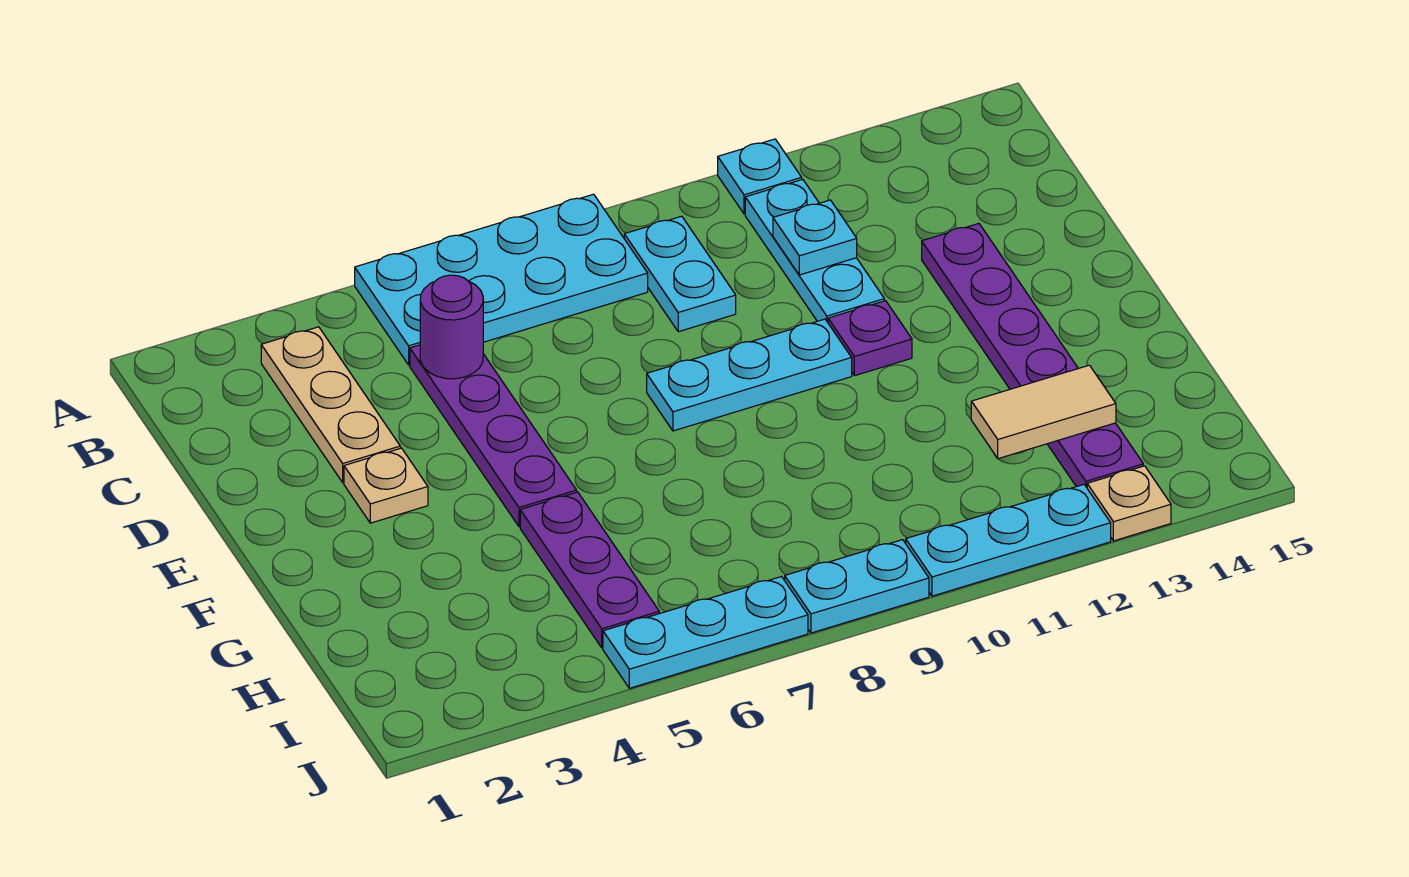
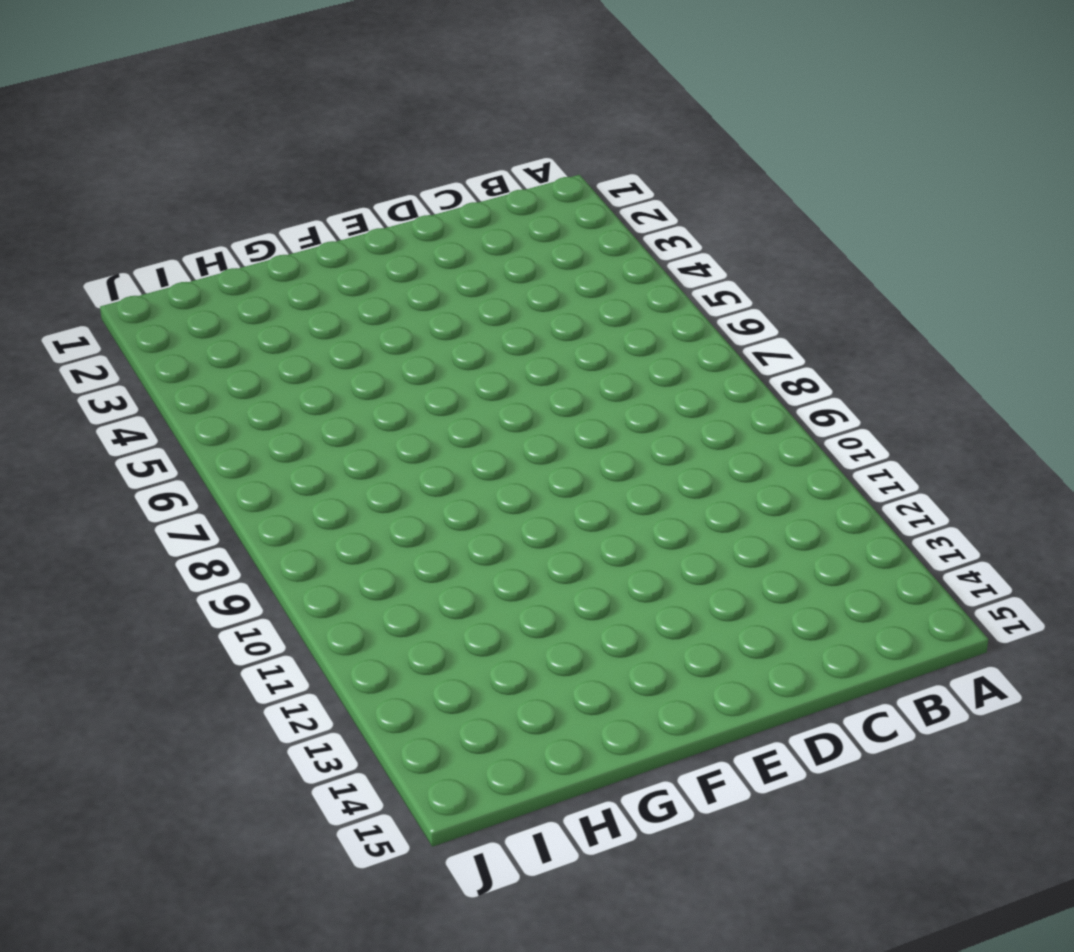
none -> cyan plate A5:B8 level 1
none -> cyan plate A11 level 1
none -> tan plate B3:D3 level 1

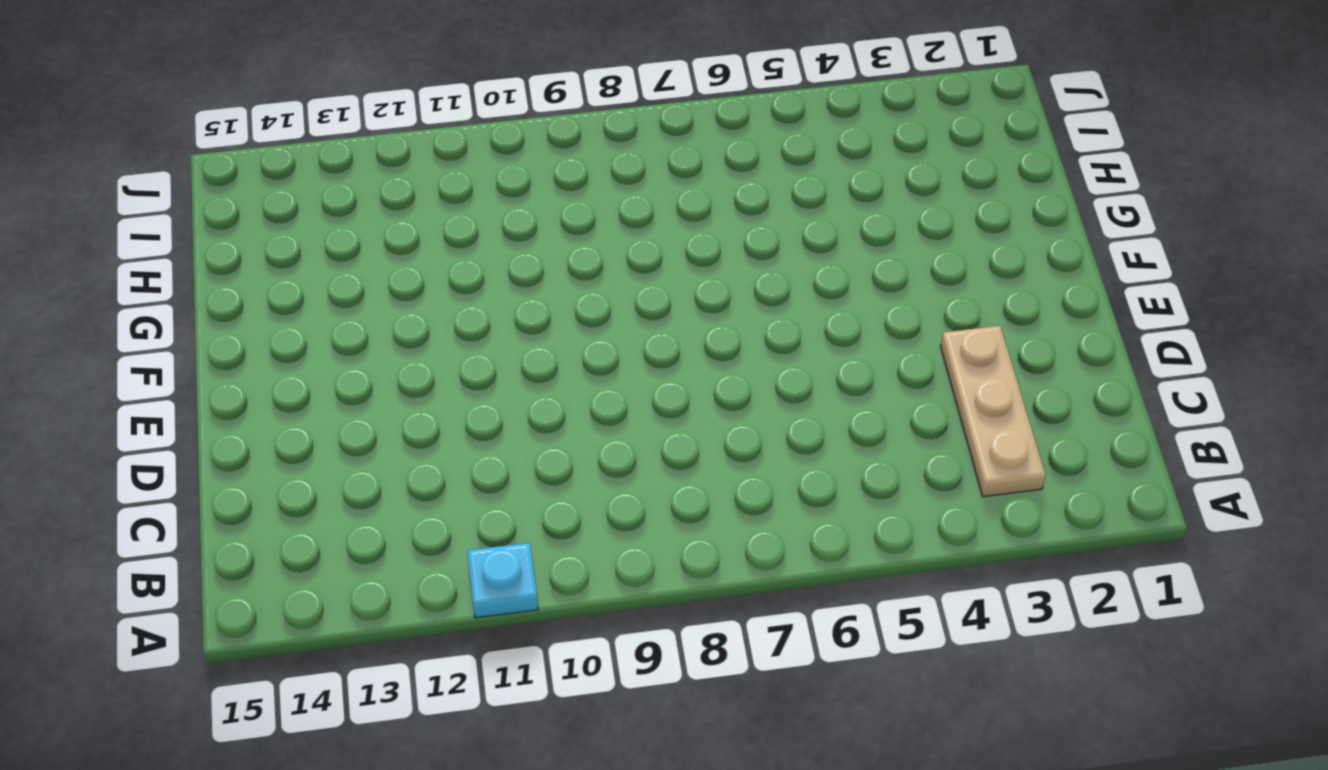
none -> cyan plate A5:B8 level 1
none -> cyan plate B9:C9 level 1
none -> cyan plate B11:D11 level 1

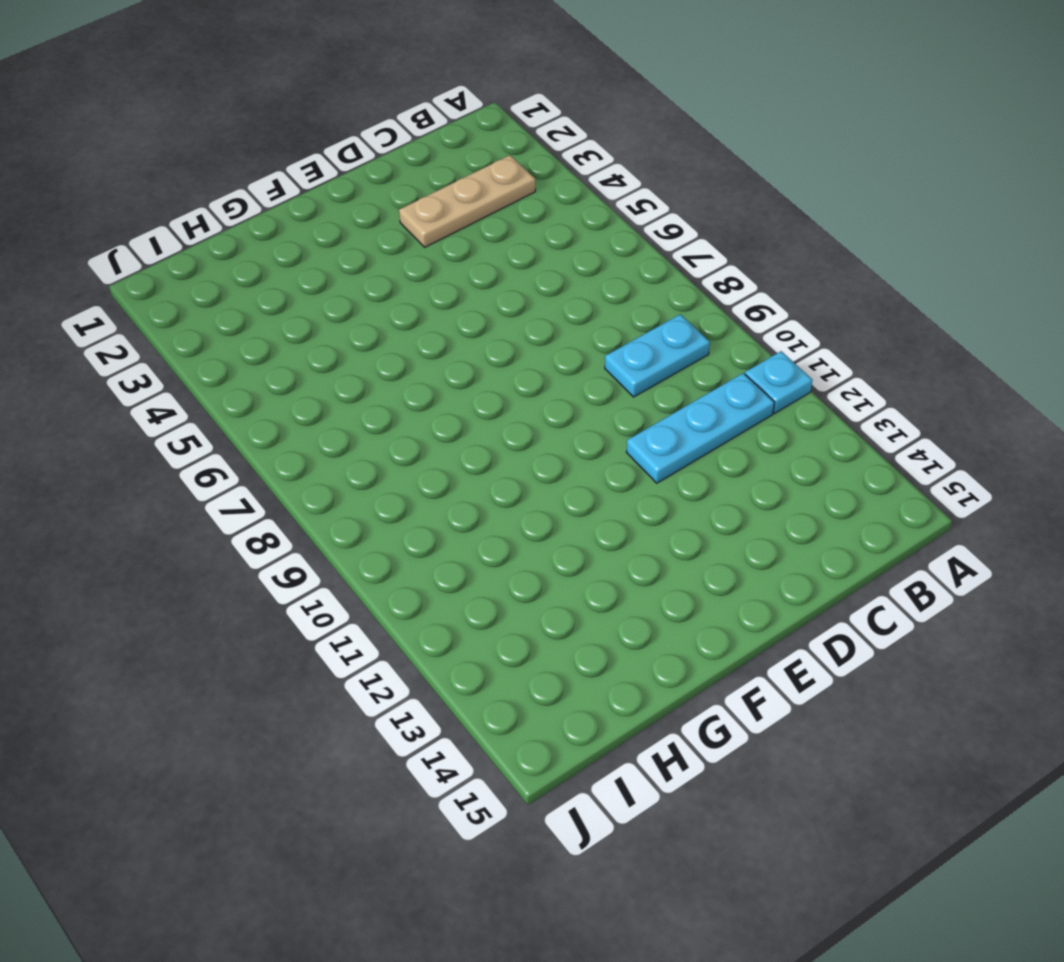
none -> cyan plate A5:B8 level 1
none -> purple plate C5:F5 level 1
none -> purple plate D13:I13 level 1

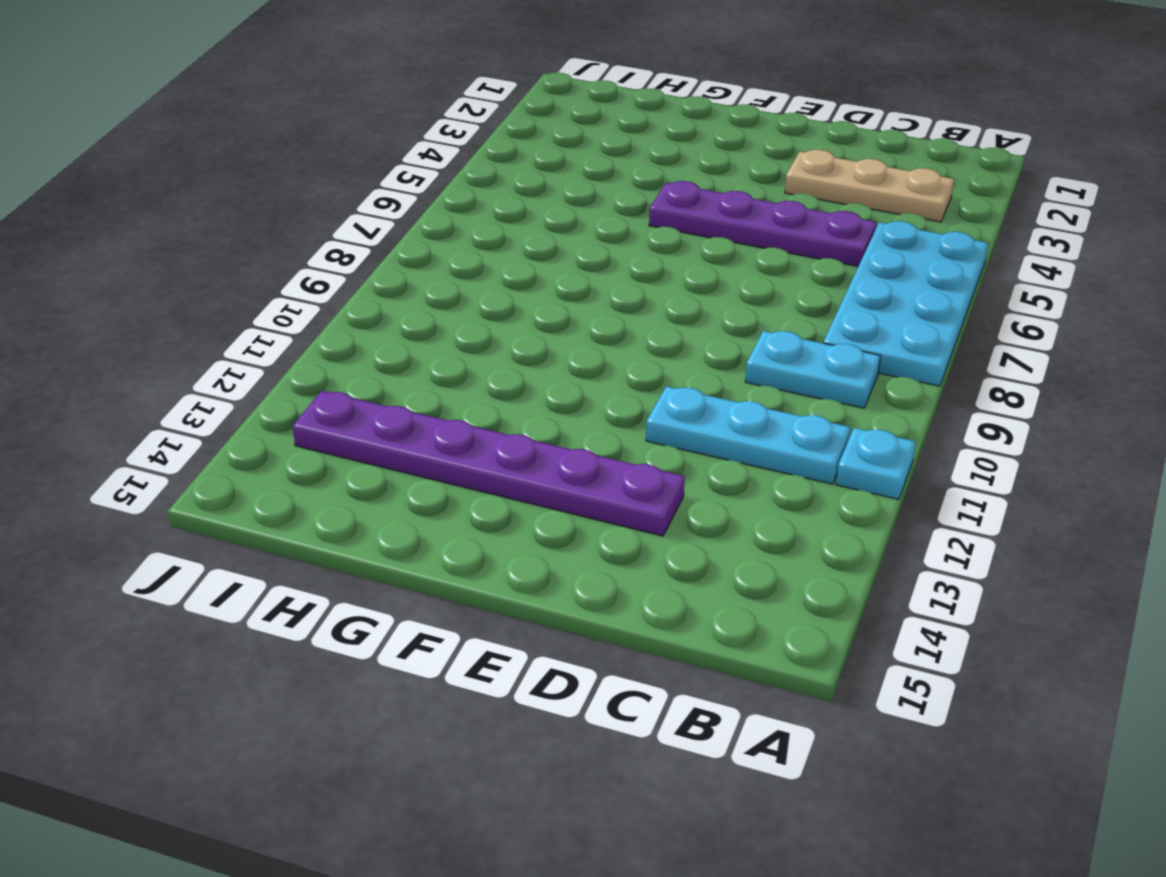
none -> tan plate E3 level 1
none -> cyan plate E8:E10 level 1
none -> purple plate E11 level 1

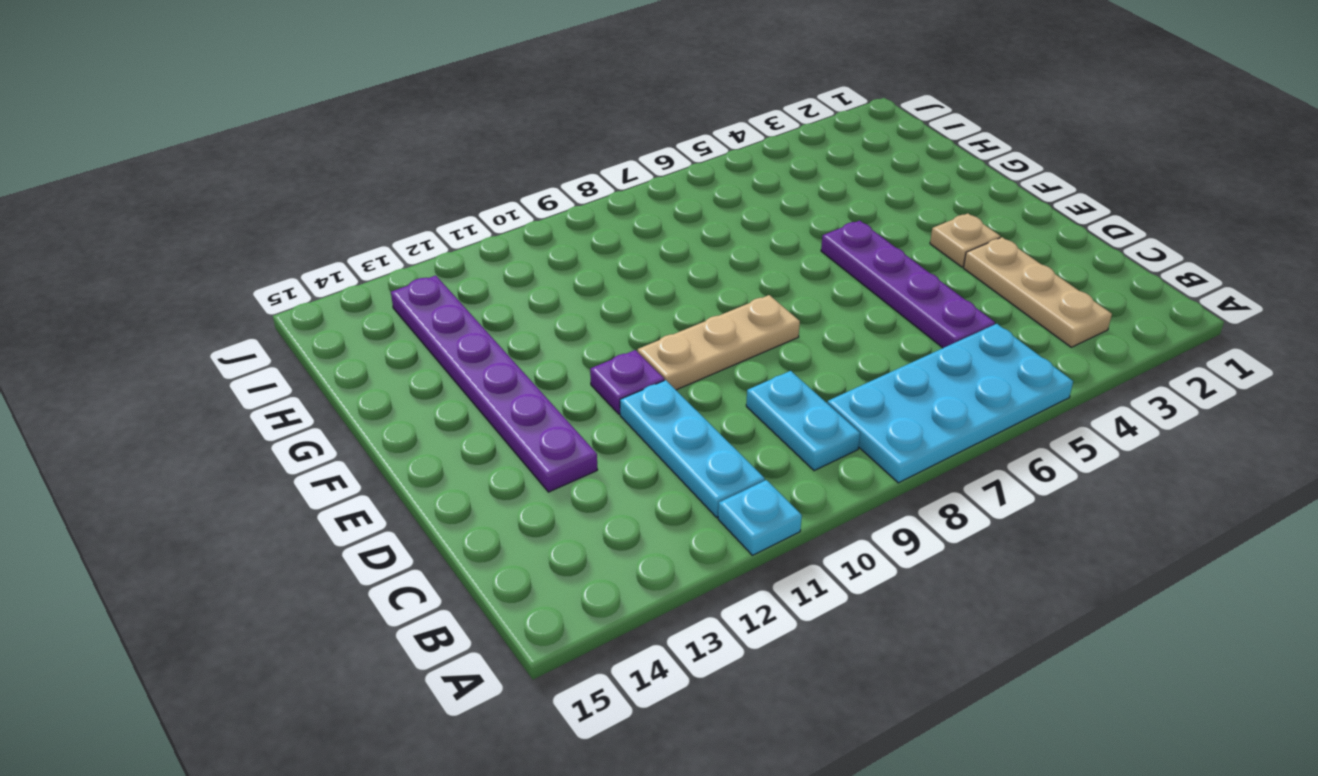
tan plate E8:E10 level 1 -> cyan plate E8:E10 level 1
none -> purple plate G5:I5 level 1
none -> cyan plate J5:J7 level 1
none -> cyan plate J8:J9 level 1

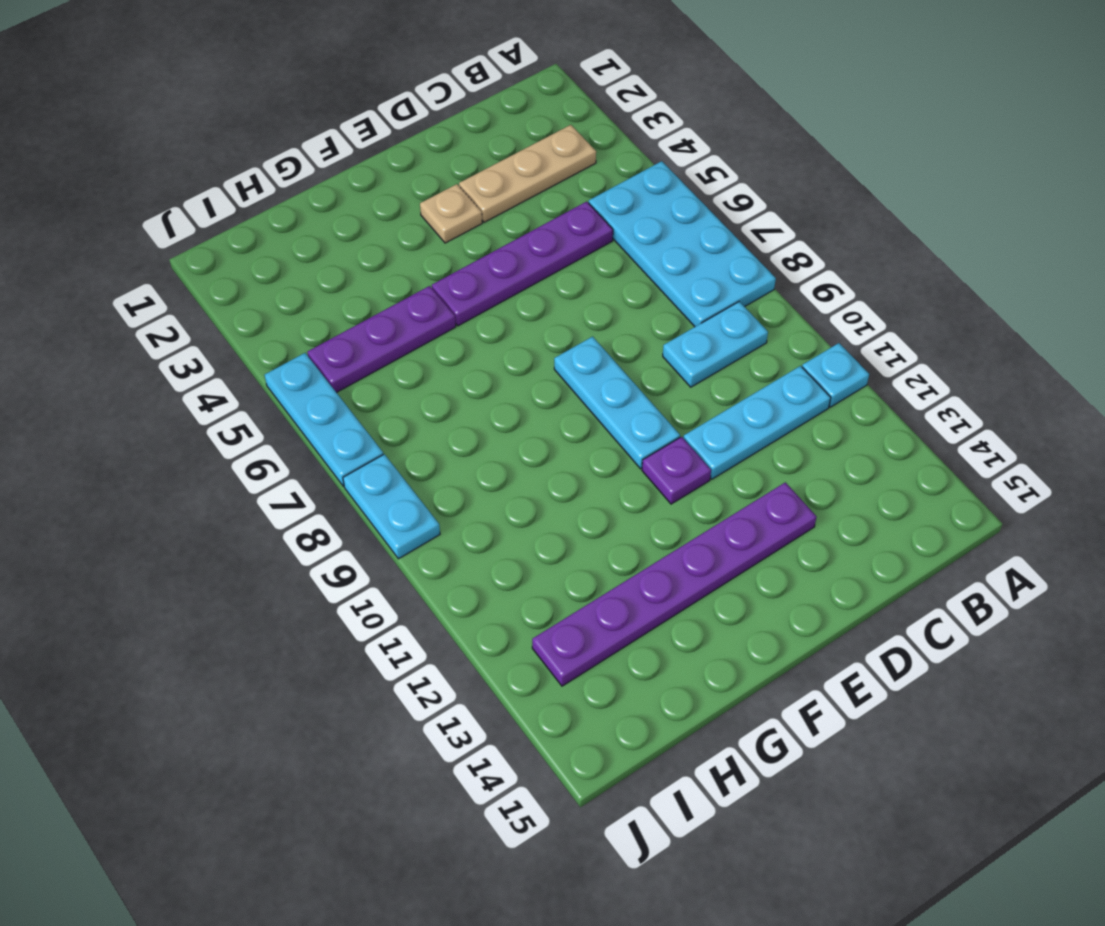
none -> cyan plate J10:J12 level 1
none -> tan plate J13 level 1
none -> purple round brick C5 level 2

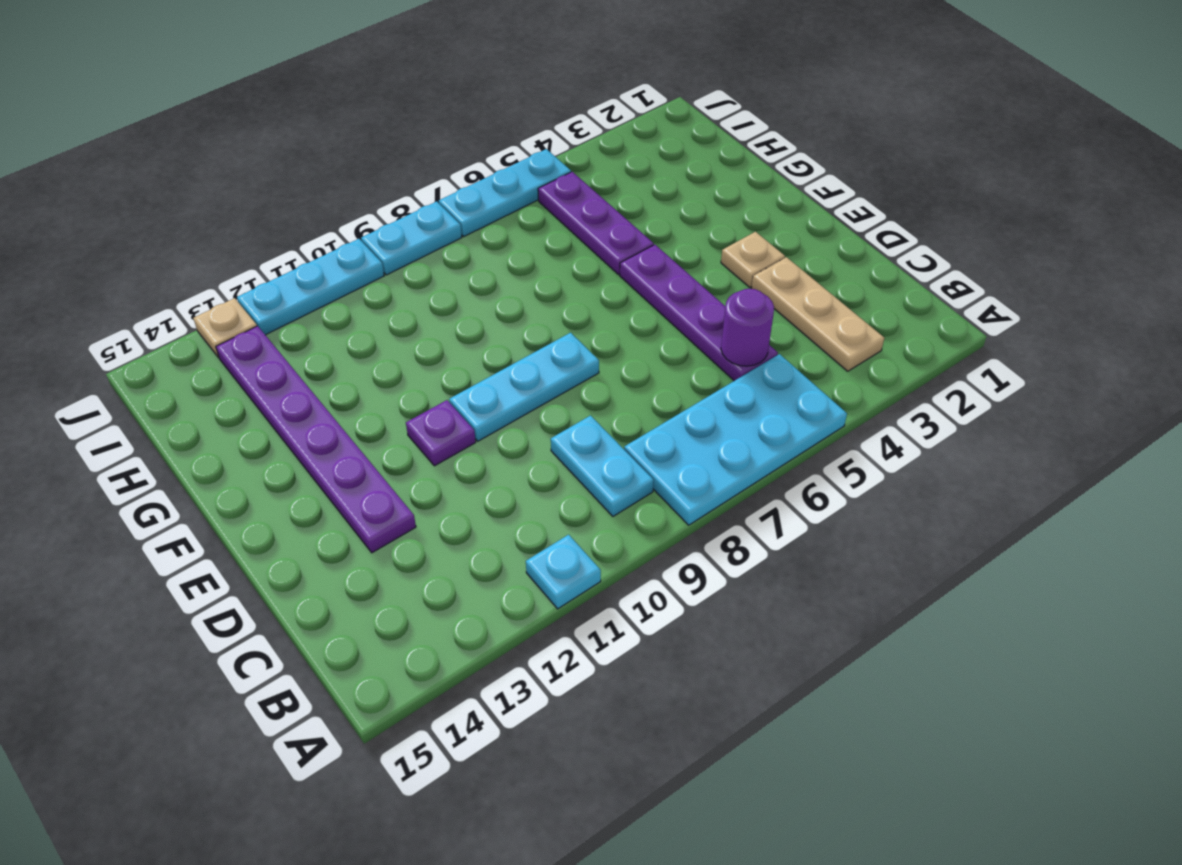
none -> cyan plate B11:D11 level 1
none -> cyan plate C11 level 2
none -> tan tile H12:H13 level 2

